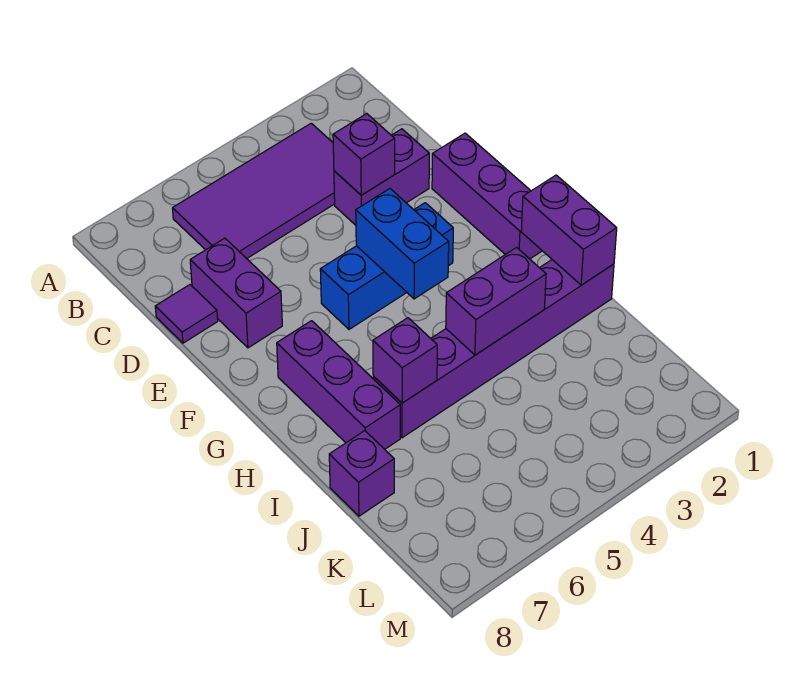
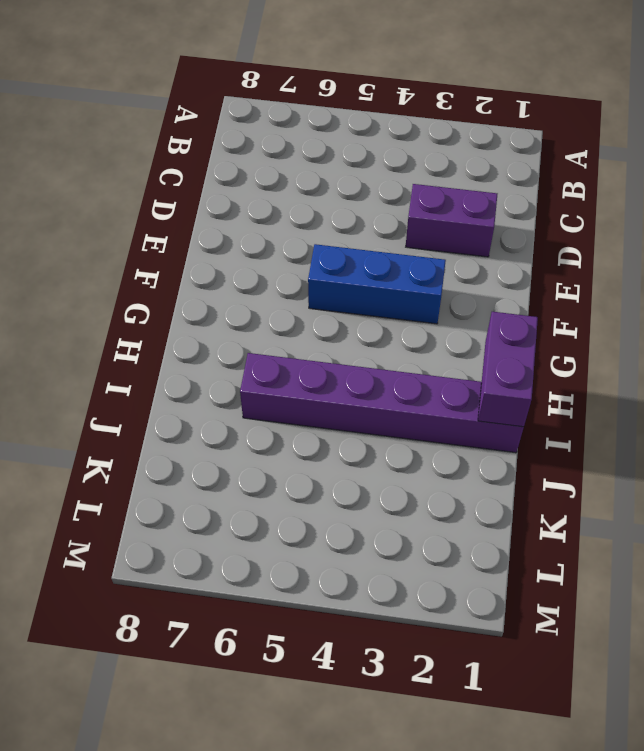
none -> purple tile B3:C6 level 1
none -> purple brick D7:E7 level 1
none -> purple tile D8 level 1

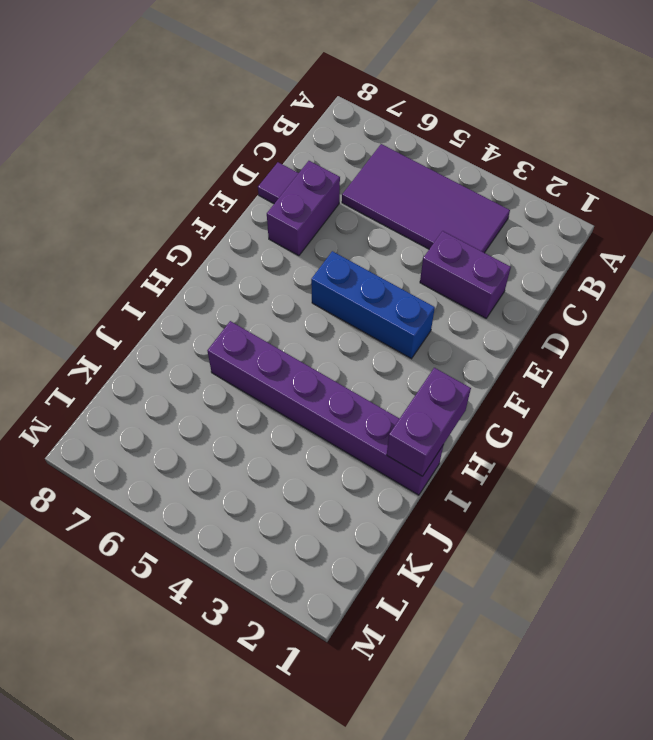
none -> purple brick E1:G1 level 1
none -> purple brick G7:I7 level 1
none -> purple brick J8 level 1

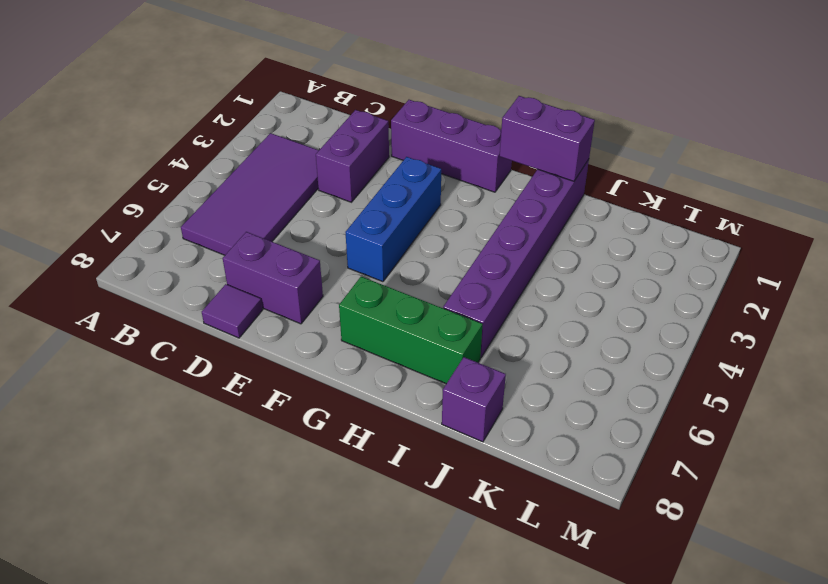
green brick G7:I7 level 1 -> purple brick G7:I7 level 1
none -> purple brick D3 level 2
none -> blue brick F4:G4 level 2
none -> purple brick I3:I4 level 2

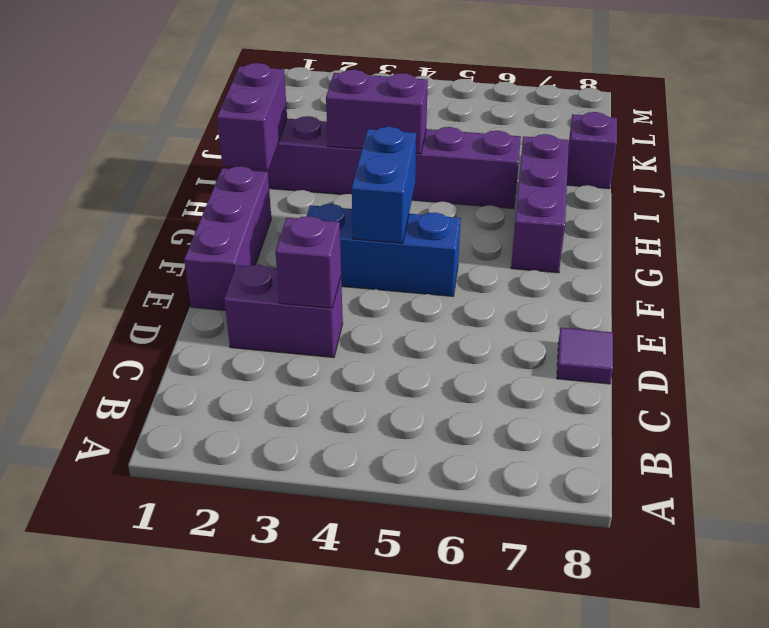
none -> purple tile B3:C6 level 1
none -> purple brick D7:E7 level 1
none -> purple brick I6 level 2

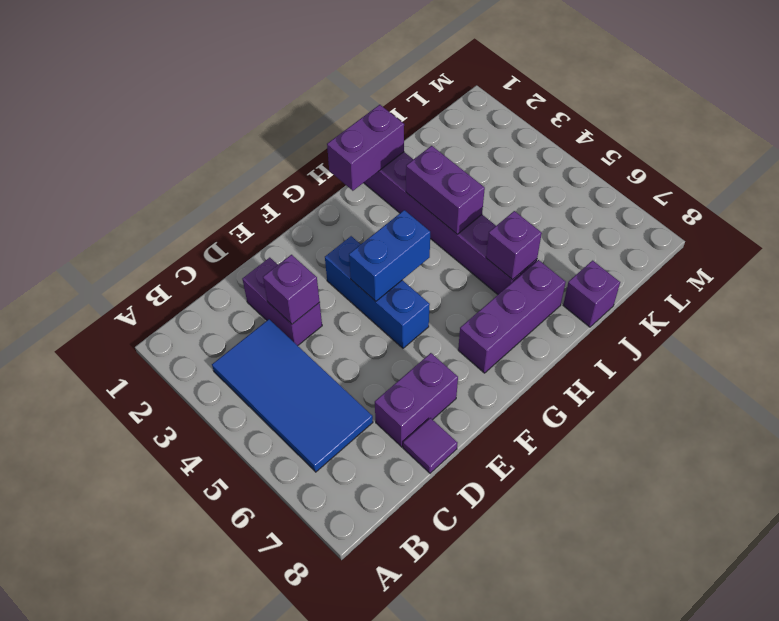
blue tile B3:C6 level 1 -> purple tile B3:C6 level 1
none -> purple brick E1:G1 level 1

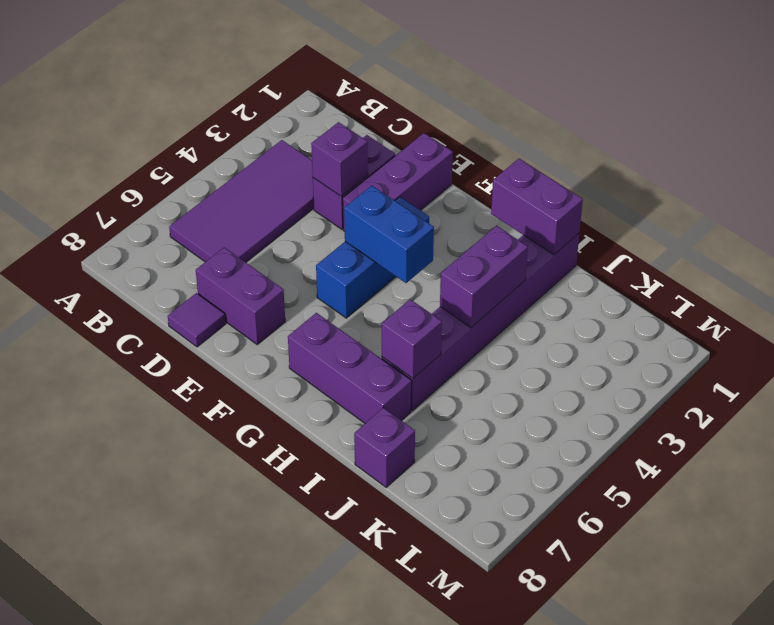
purple brick E1:E3 level 1 -> purple brick E1:G1 level 1

